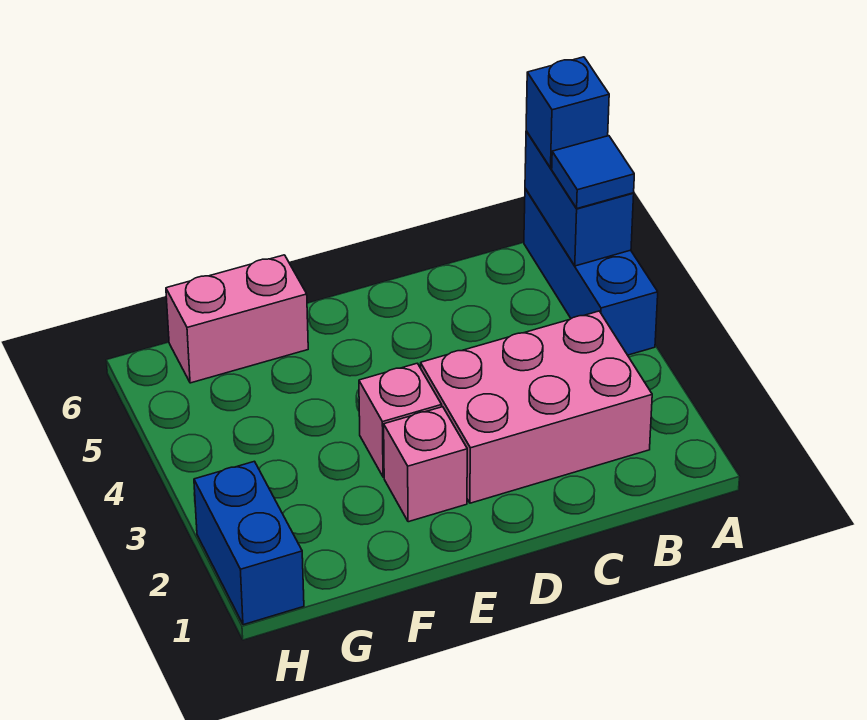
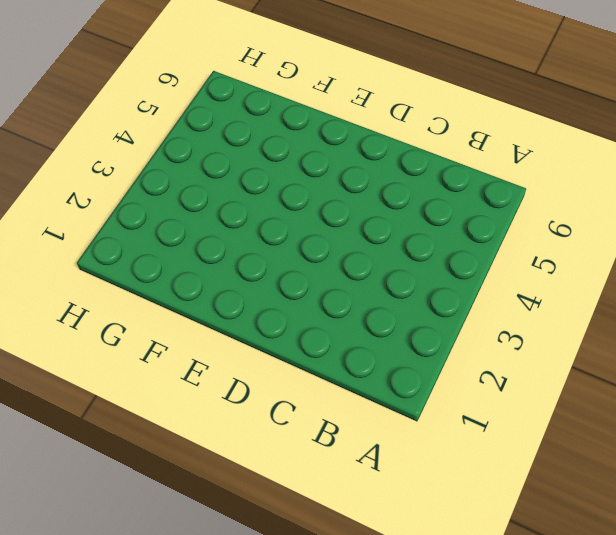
none -> blue brick A4:A6 level 1
none -> pink brick B2:D3 level 1

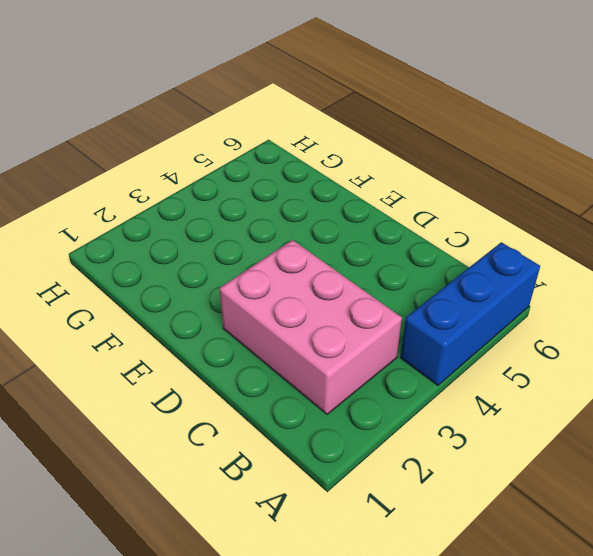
none -> pink brick E2 level 1
none -> pink brick E3 level 1

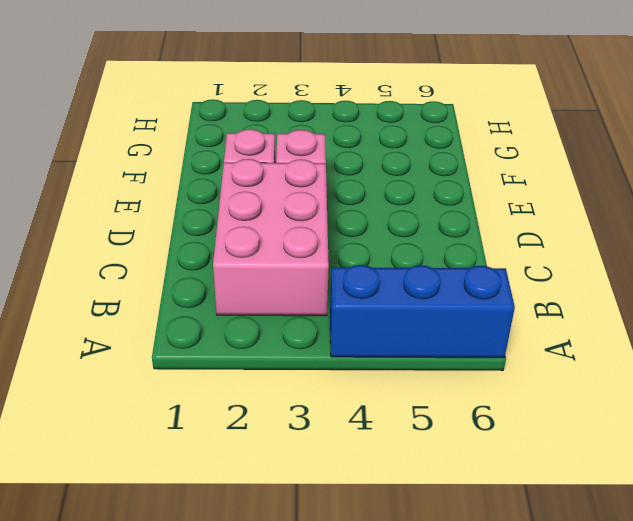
none -> pink brick F6:G6 level 1
none -> blue brick H1:H2 level 1

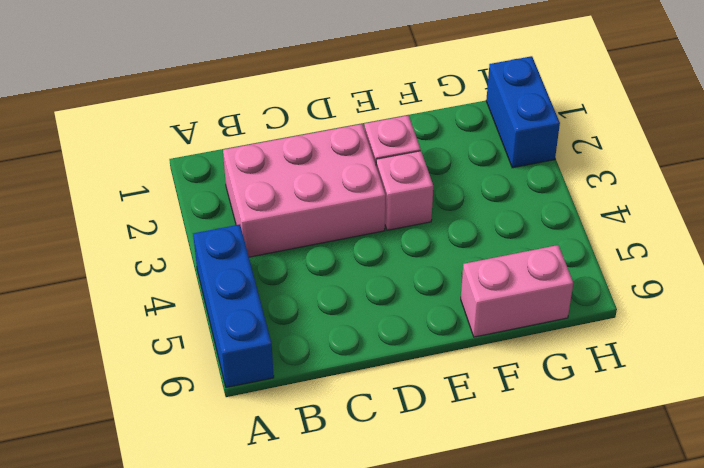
none -> blue brick A5:A6 level 2
none -> blue tile A5 level 3

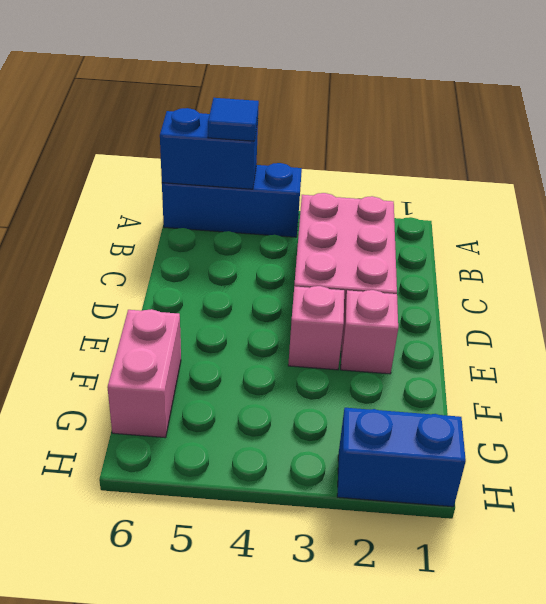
none -> blue brick A6 level 3

